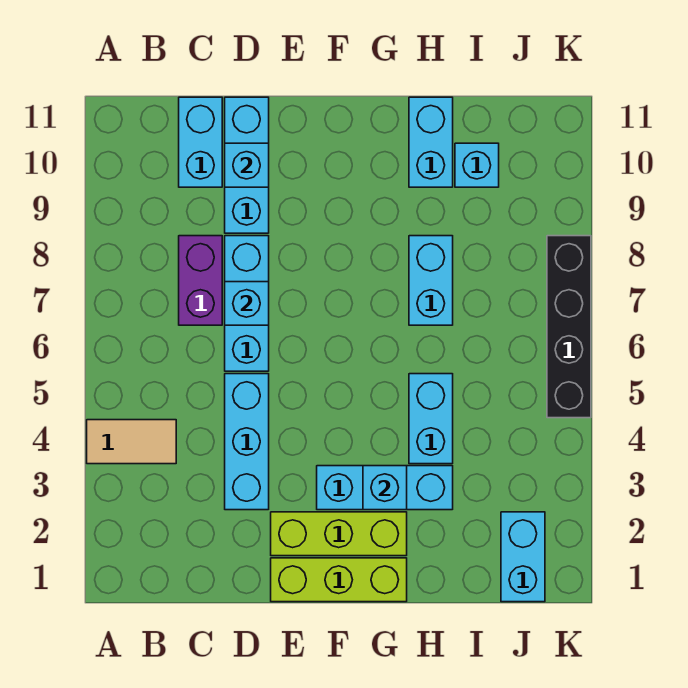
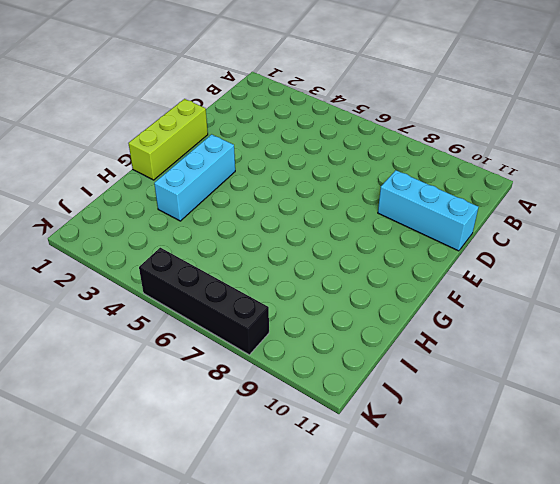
none -> tan tile A4:B4 level 1
none -> purple brick C7:C8 level 1
none -> cyan brick C10:C11 level 1

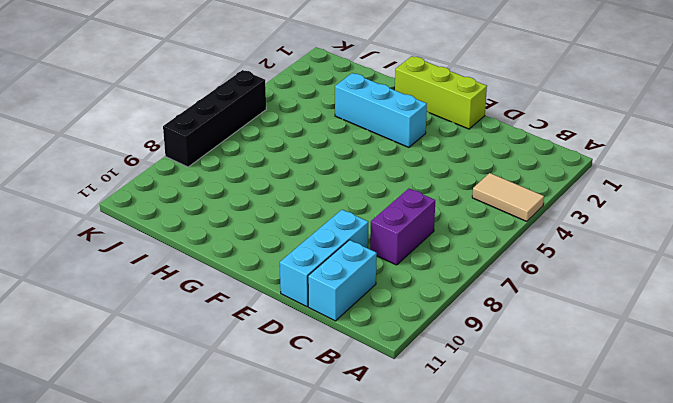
none -> cyan brick D3:D5 level 1
none -> cyan brick D6:D8 level 1
none -> lime brick E2:G2 level 1

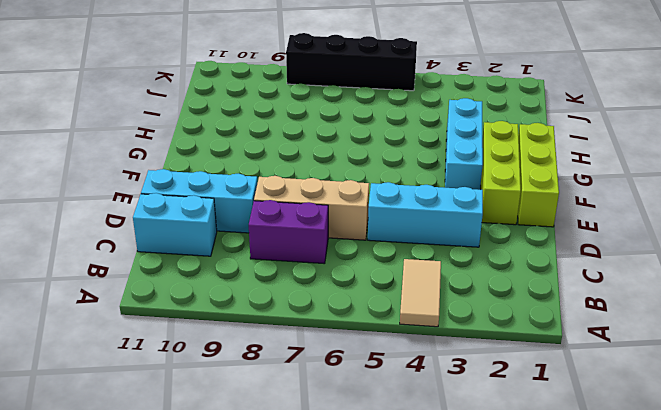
tan brick D6:D8 level 1 -> cyan brick D6:D8 level 1
none -> cyan brick H4:H5 level 1
none -> cyan brick H7:H8 level 1
none -> cyan brick H10:H11 level 1

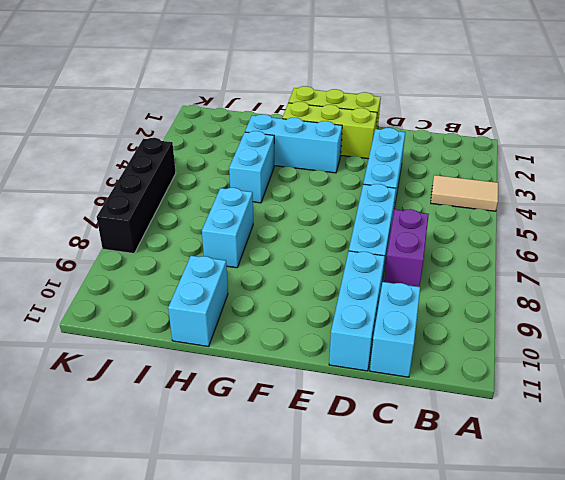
none -> cyan brick I10 level 1
none -> cyan brick J1:J2 level 1
none -> cyan brick D7 level 2

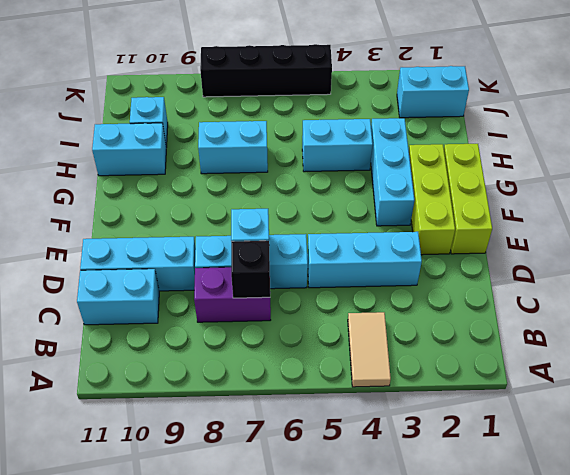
black brick C7 level 2 -> none
none -> cyan brick D10 level 2
none -> cyan brick G3 level 2

